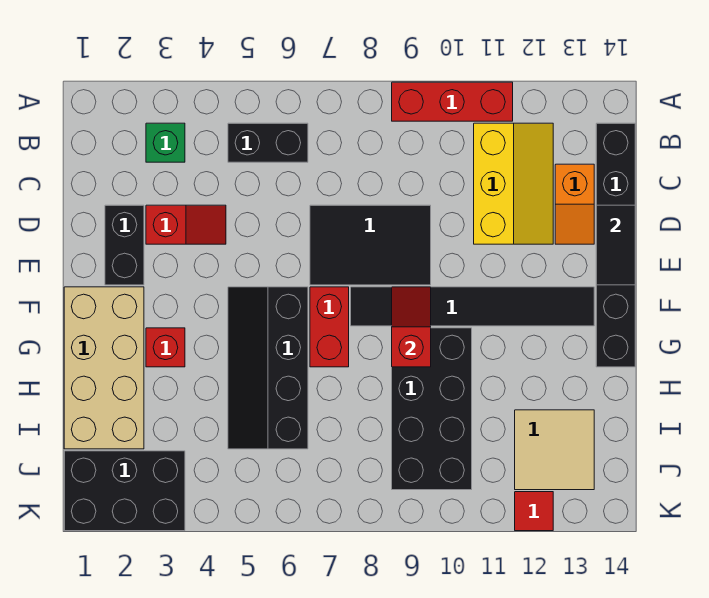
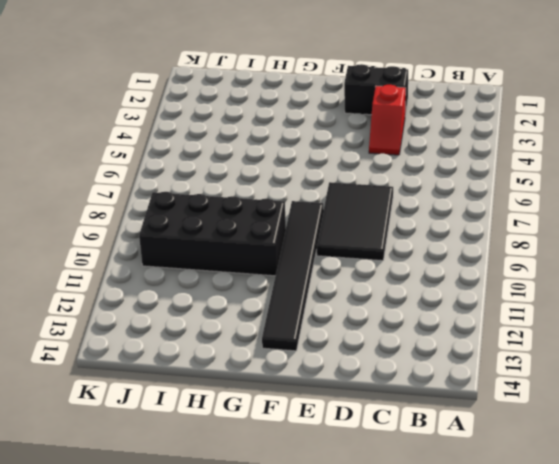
none -> red brick A9:A11 level 1
none -> green brick B3 level 1
none -> black brick B5:B6 level 1

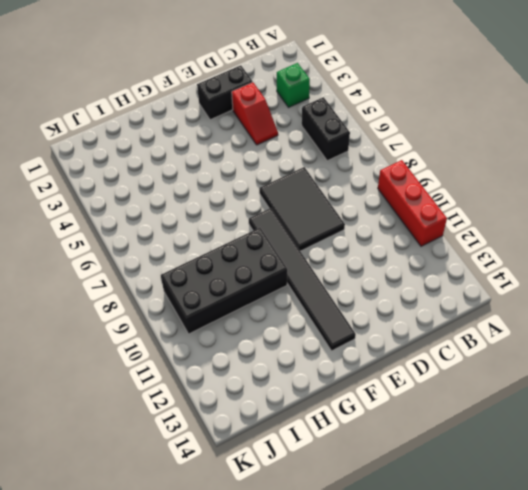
none -> yellow slope B11:D12 level 1 top 11
none -> black brick B14:G14 level 1
none -> orange slope C13:D13 level 1 top C

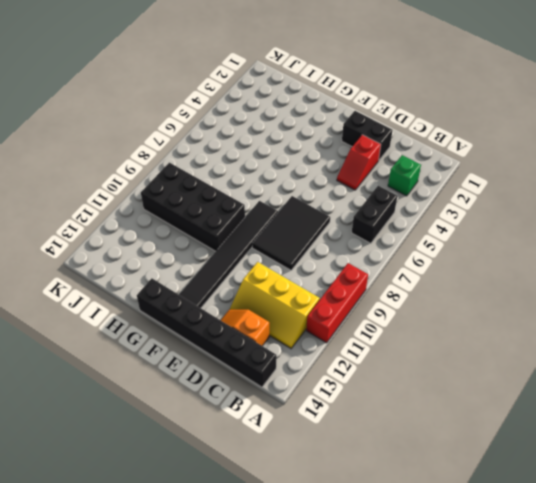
none -> tan brick F1:I2 level 1
none -> black slope F5:I6 level 1 top 6
none -> red brick F7:G7 level 1

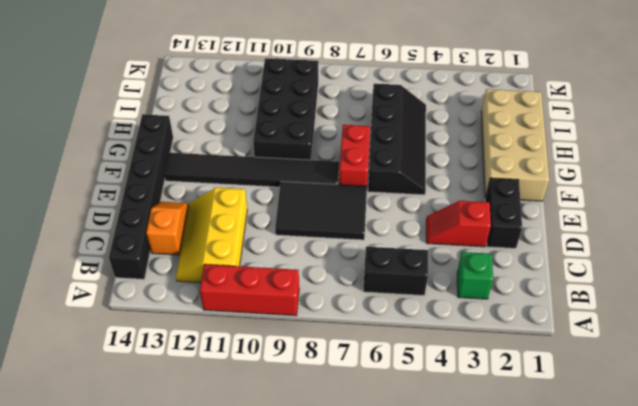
none -> red brick G3 level 1
none -> tan tile I12:J13 level 1
none -> black brick J1:K3 level 1

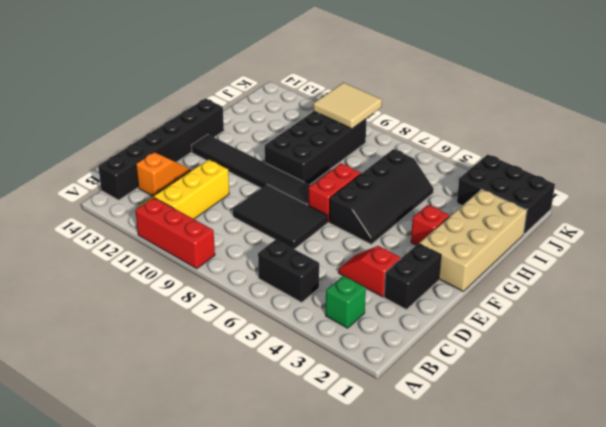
tan tile J9:K10 level 2 -> tan tile I12:J13 level 1
none -> red tile K12 level 1
none -> black tile D14:E14 level 2
none -> red slope F9:G9 level 2 top G

